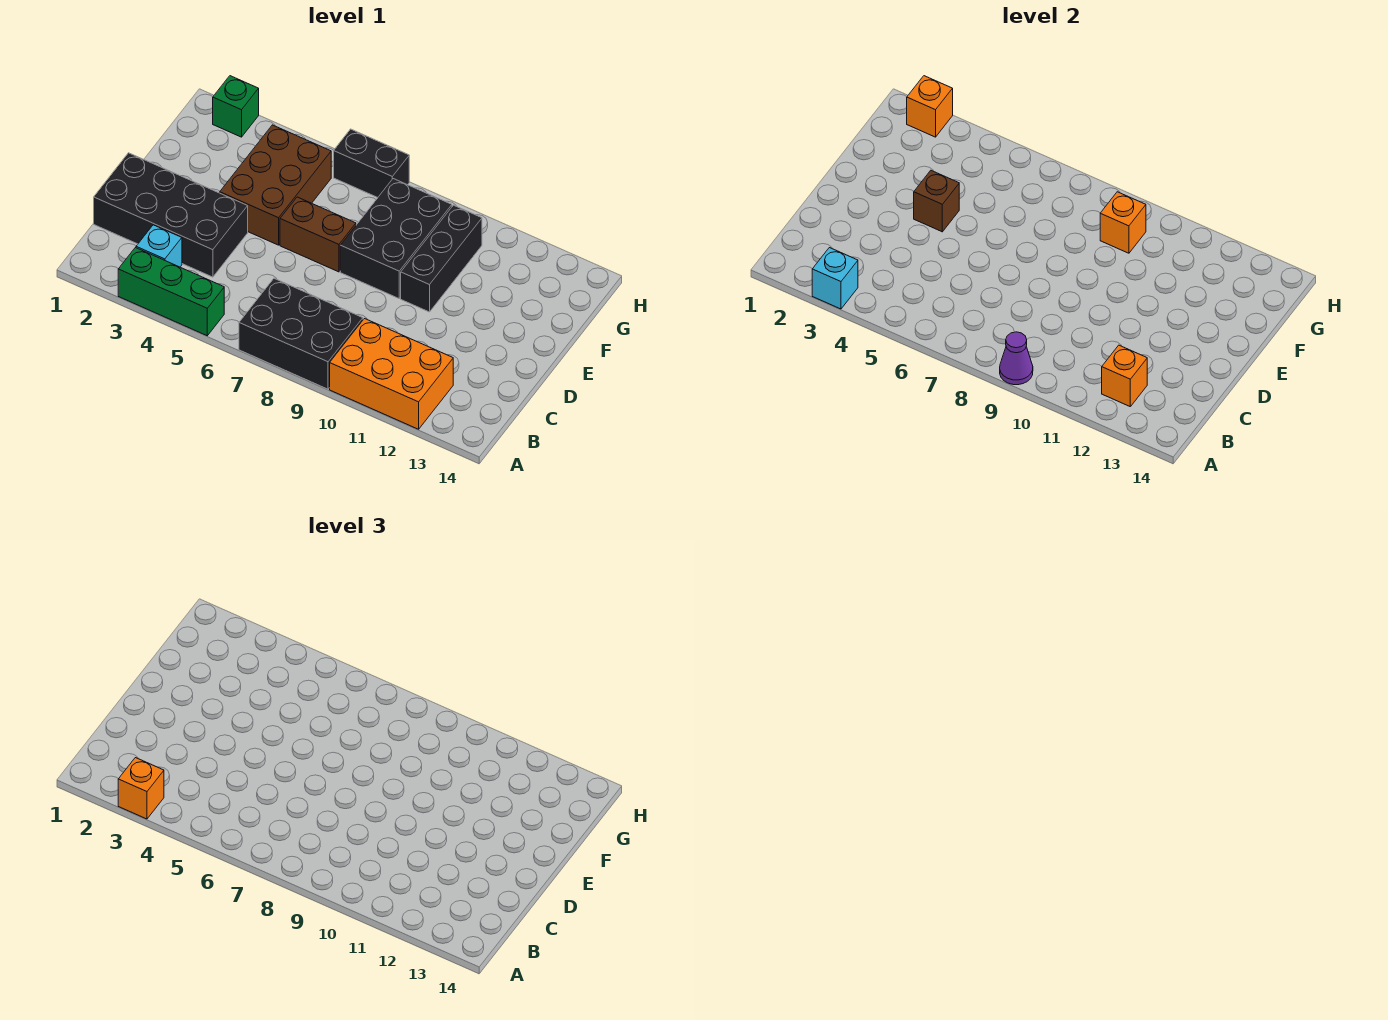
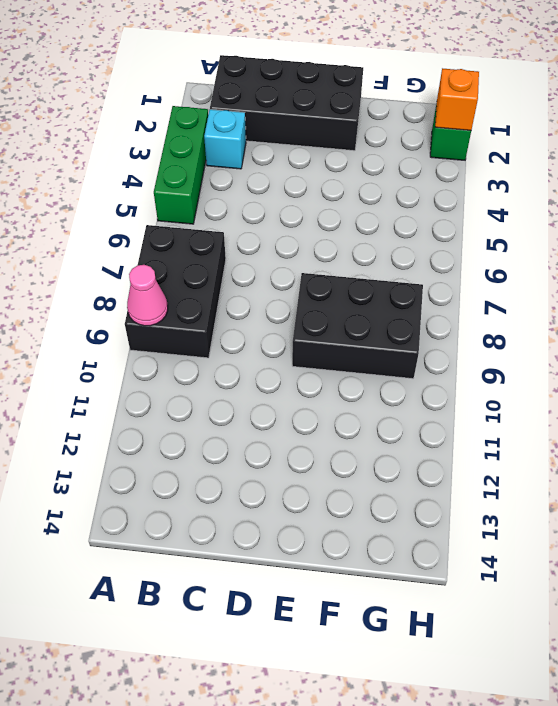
pink cone A9 level 2 -> purple cone A9 level 2
black brick B1:E2 level 1 -> black brick C1:D4 level 1
none -> orange brick A10:B12 level 1
none -> brown brick E4:G5 level 1
none -> brown brick E6:E7 level 1

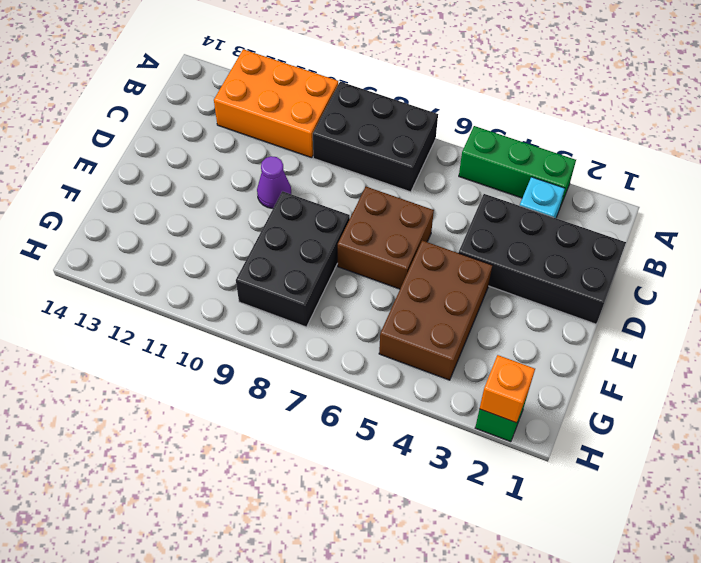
brown brick D6:E7 level 1 -> brown brick E6:E7 level 1
purple cone D10 level 1 -> purple cone A9 level 2
none -> black brick E10:G10 level 1
none -> black brick H6:H7 level 1
none -> cyan brick A3 level 2

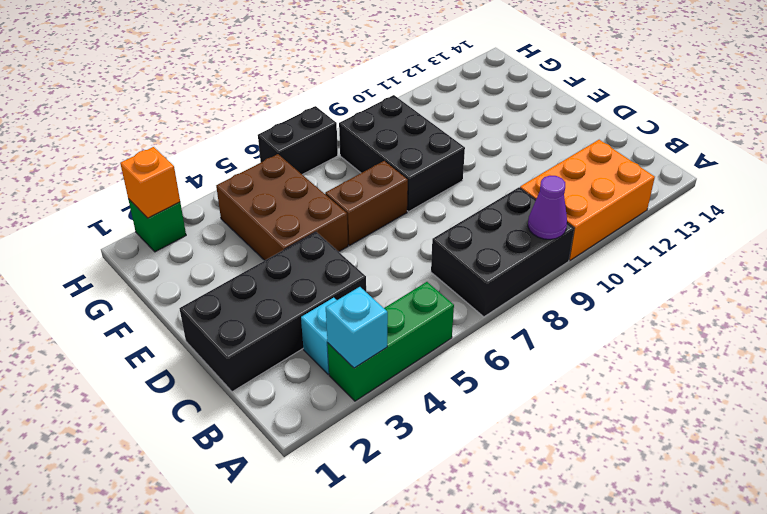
none -> black brick E10:G10 level 1
none -> orange brick B12 level 2
none -> brown brick E4 level 2

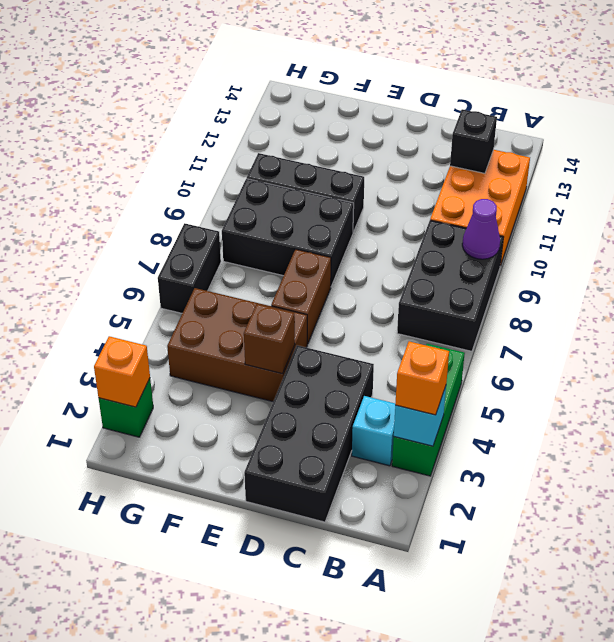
black brick B12 level 2 -> orange brick B12 level 2
none -> orange brick G9 level 2

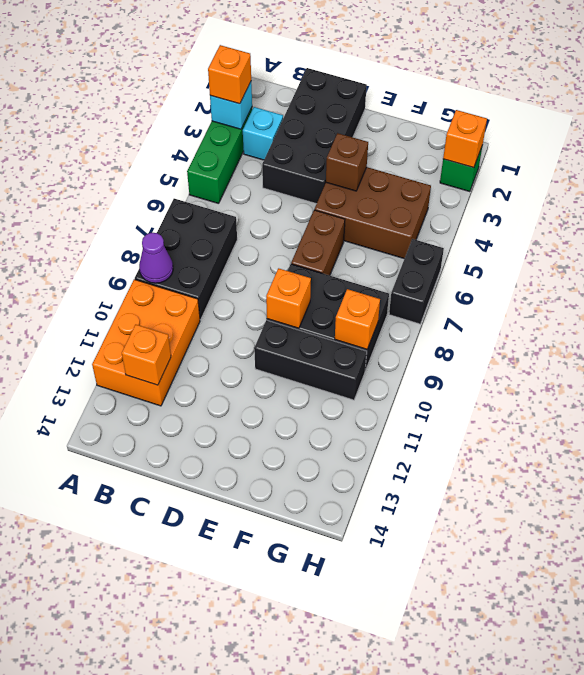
orange brick E9 level 2 -> none

